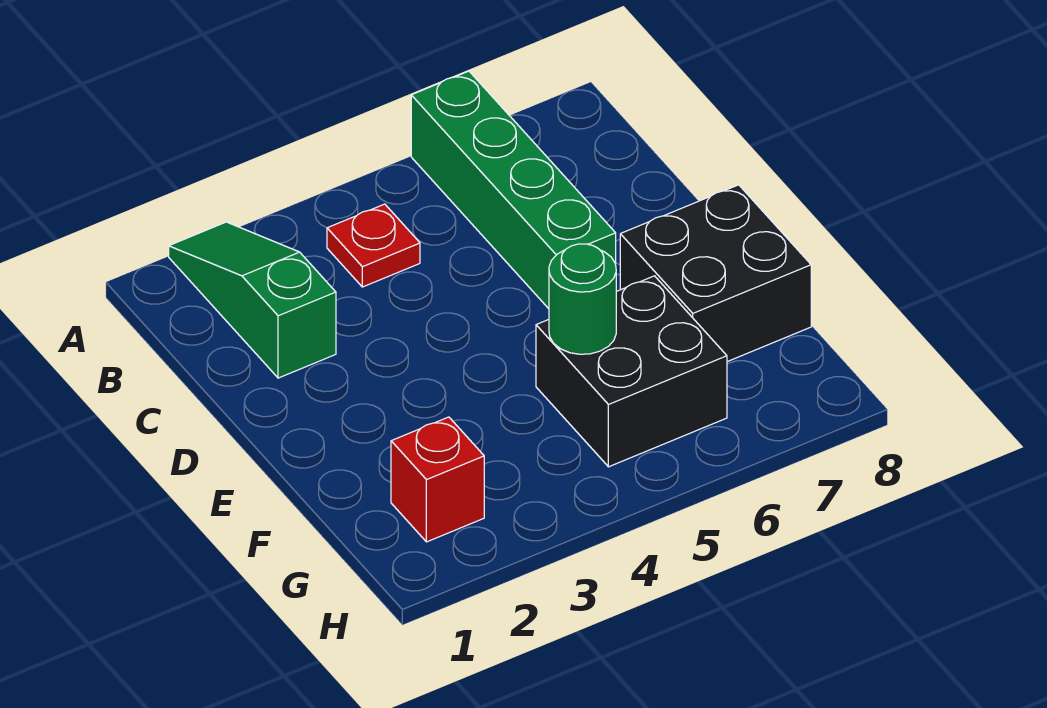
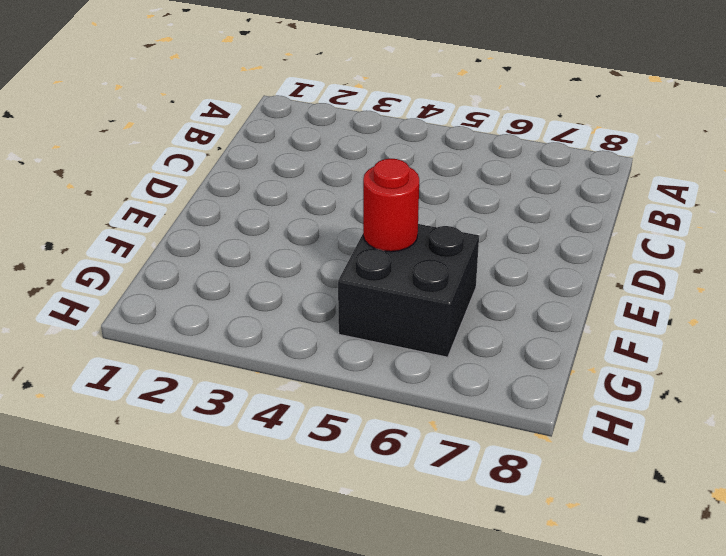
red round brick F5 level 2 -> green round brick F5 level 2
none -> green slope A2:C2 level 1 top C
none -> green brick A6:D6 level 1

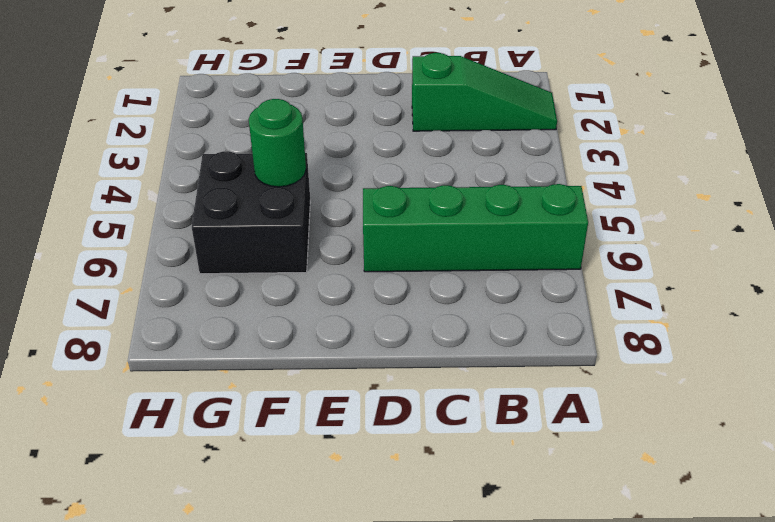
none -> red plate B4 level 1
none -> black brick E7:F8 level 1

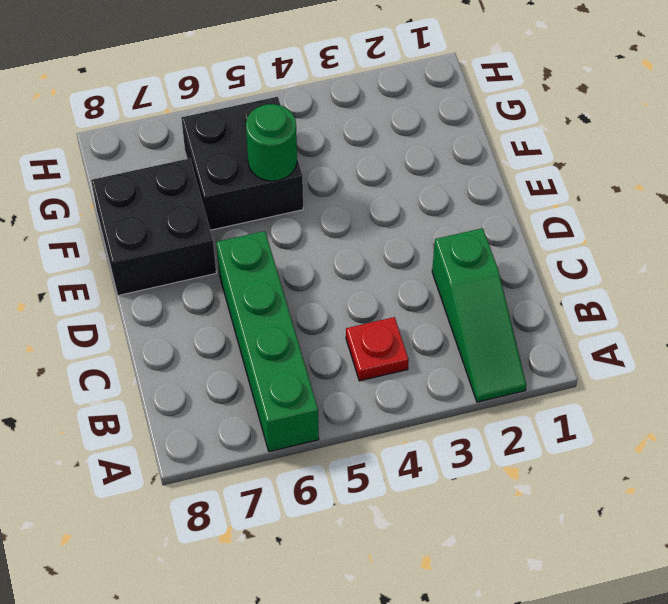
none -> red brick G2 level 1

